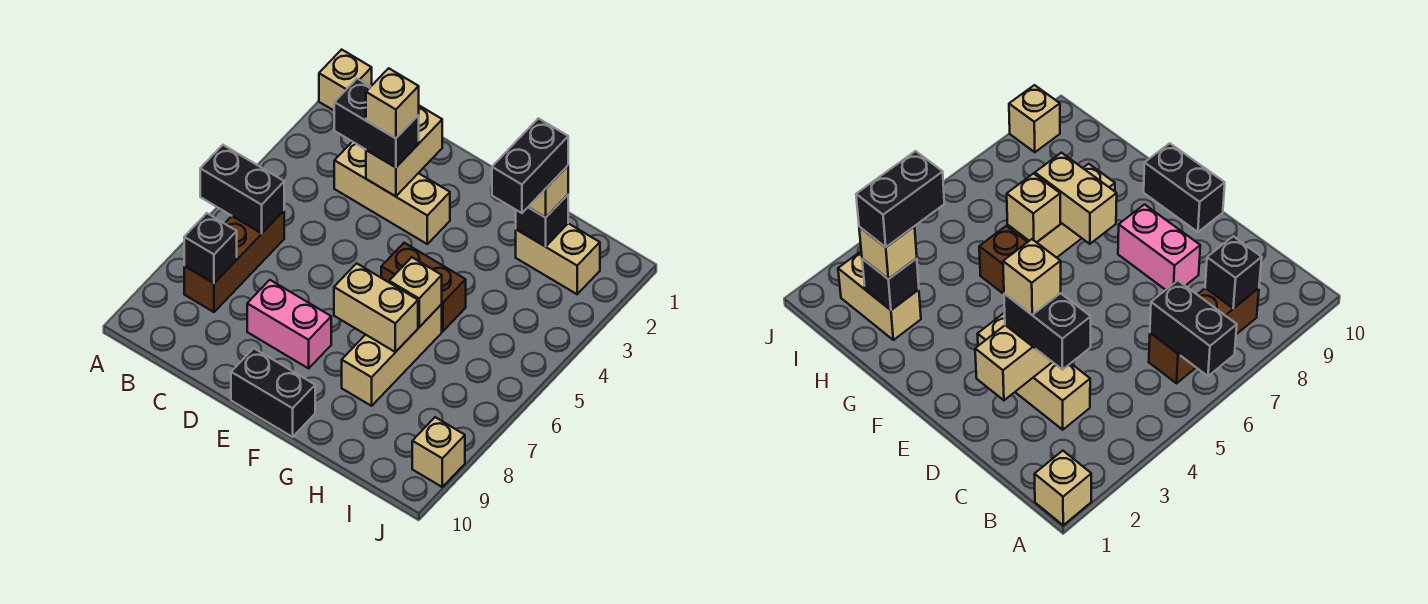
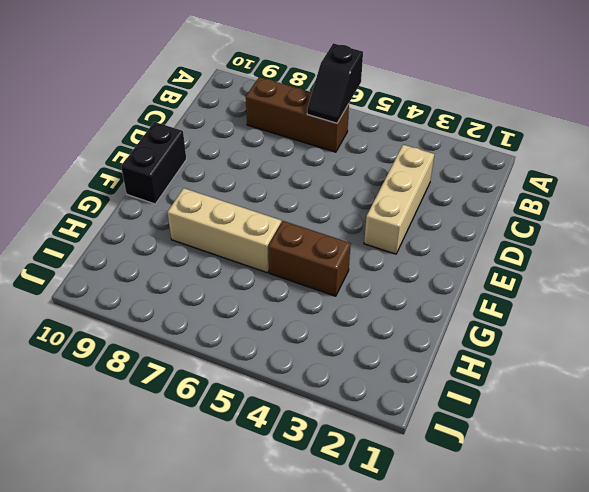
black slope A6:B6 level 2 top A -> black brick A6:B6 level 2
brown brick G4:G5 level 1 -> brown brick F5:G5 level 1
none -> tan brick A1 level 1
none -> pink brick D8:E8 level 1
none -> tan brick H2:I2 level 1

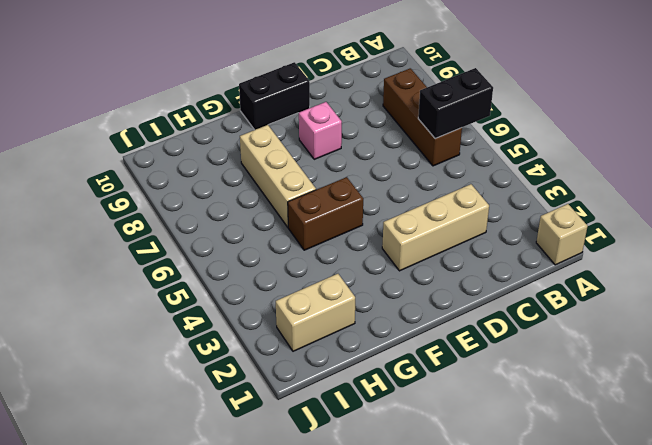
pink brick E8 level 1 -> pink brick D8:E8 level 1
none -> tan brick J9 level 1
none -> black brick B8 level 2
none -> tan brick D2:D3 level 2

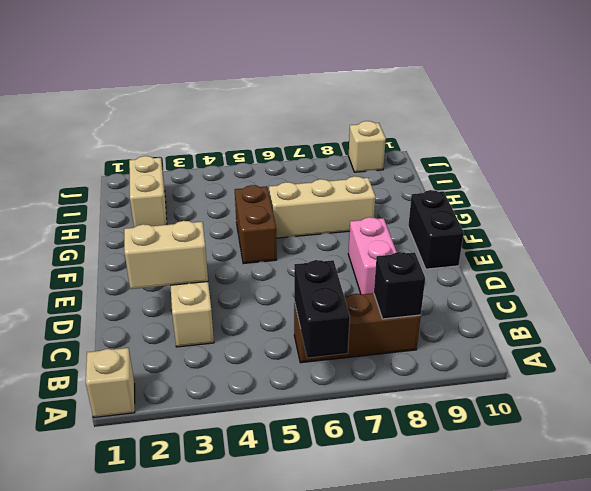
none -> tan brick F7:G7 level 2
none -> tan brick G6 level 2
none -> black brick H2 level 2

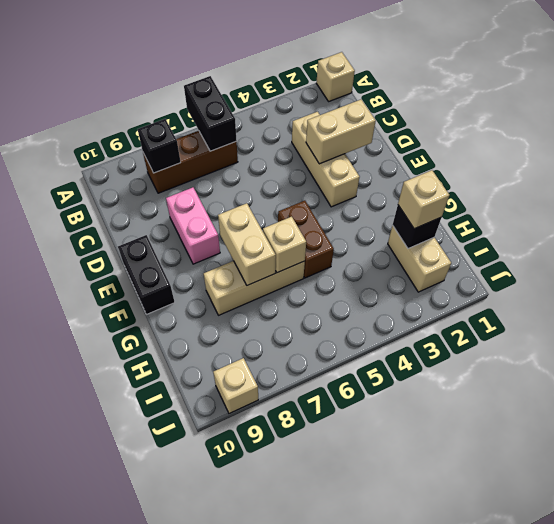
none -> black brick C3:D3 level 3
none -> tan brick D3 level 4
none -> black brick H2:H3 level 4

